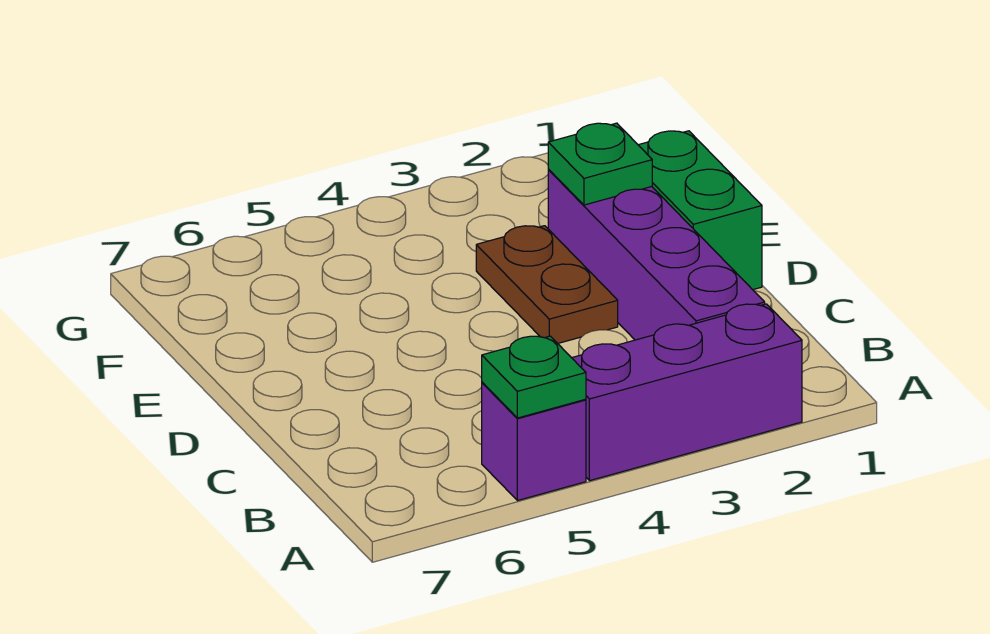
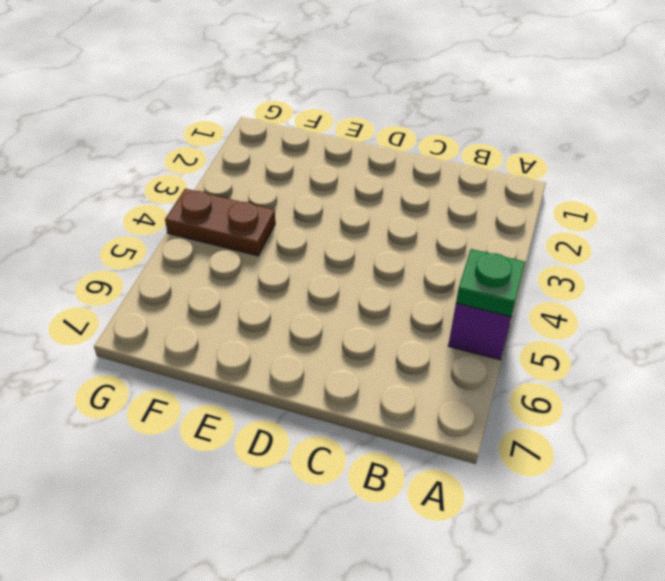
brown plate F4:G4 level 1 -> brown plate D3:E3 level 1
none -> purple brick A2:A4 level 1
none -> purple brick B2:E2 level 1

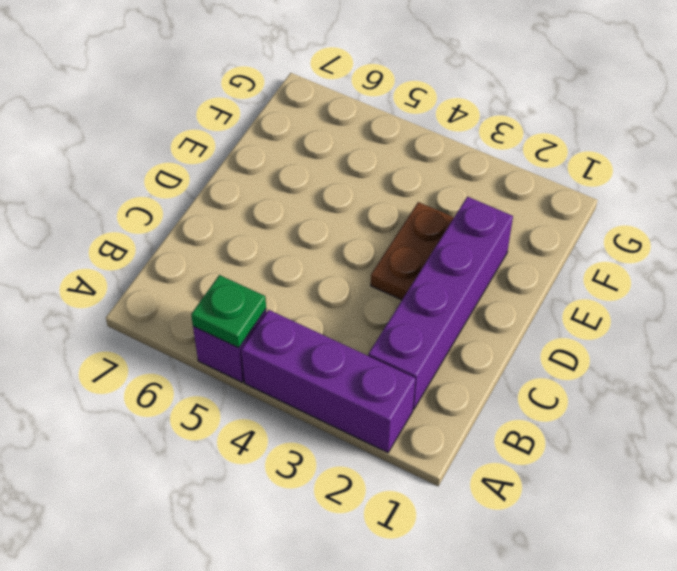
none -> green brick D1:E1 level 1
none -> green plate E2 level 2

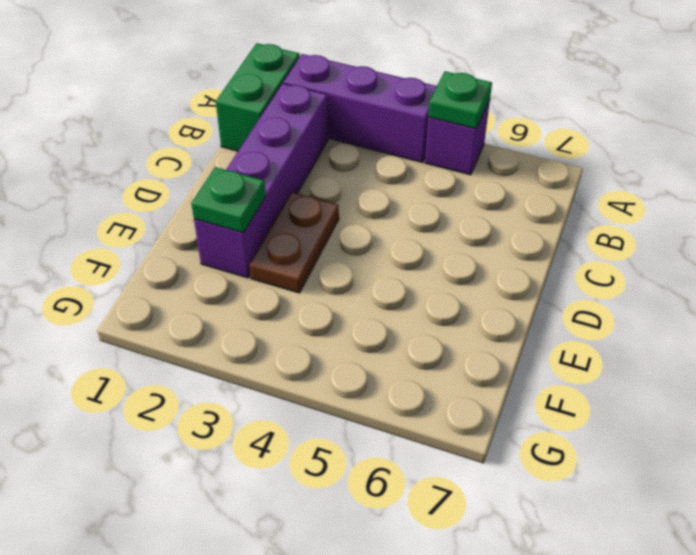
green brick A1:B1 level 1 -> green brick D1:E1 level 1

